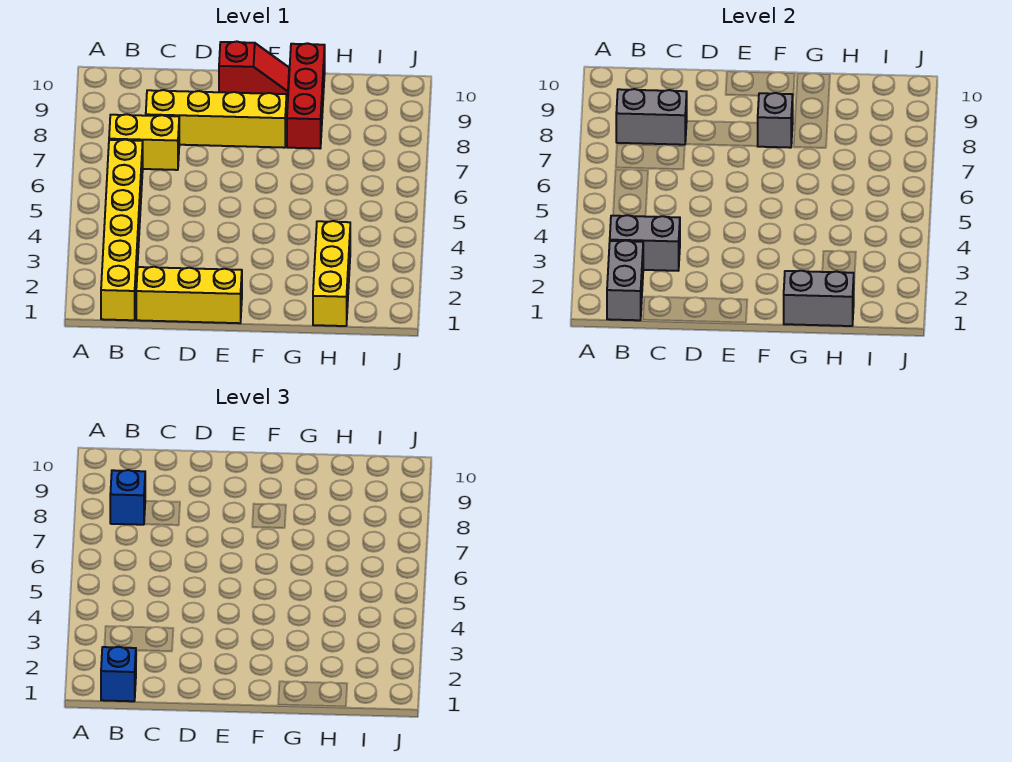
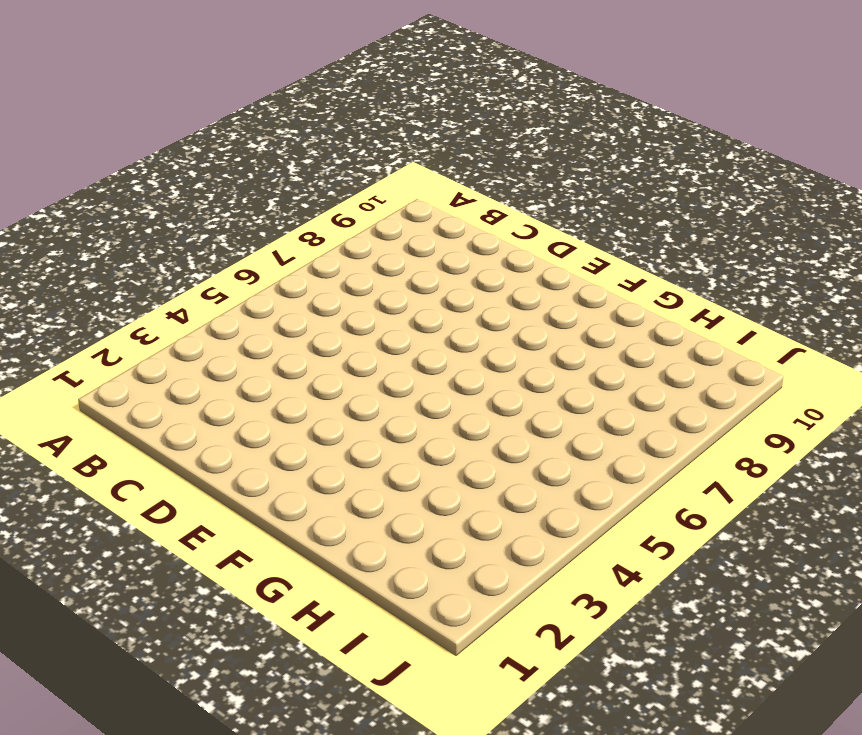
none -> yellow brick B1:B6 level 1
none -> yellow brick B7:C7 level 1
none -> yellow brick C1:E1 level 1

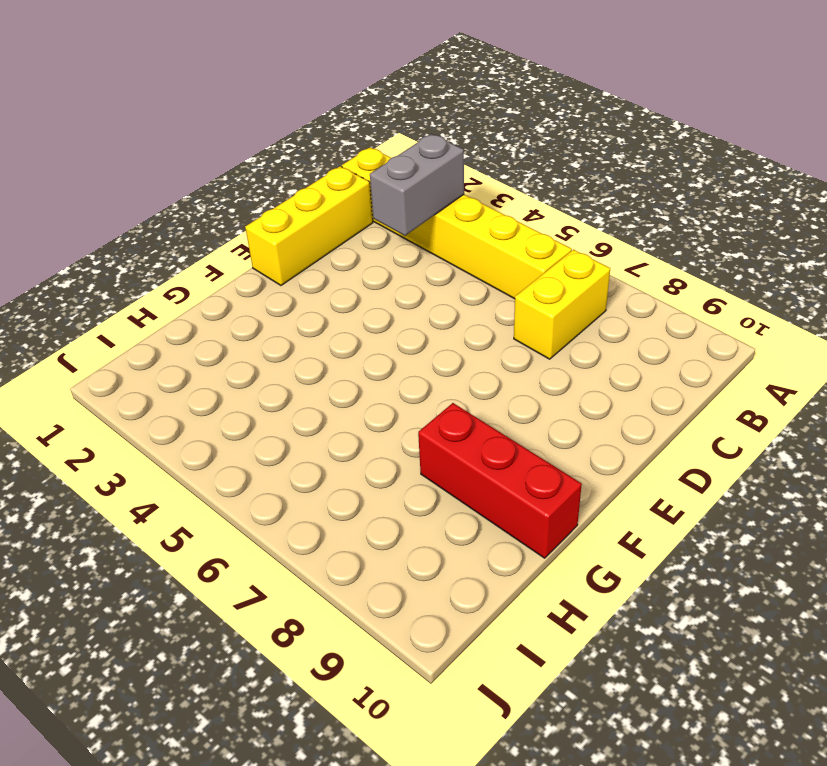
none -> yellow brick C8:F8 level 1
none -> red slope E10:F10 level 1 top E
none -> yellow brick H1:H3 level 1

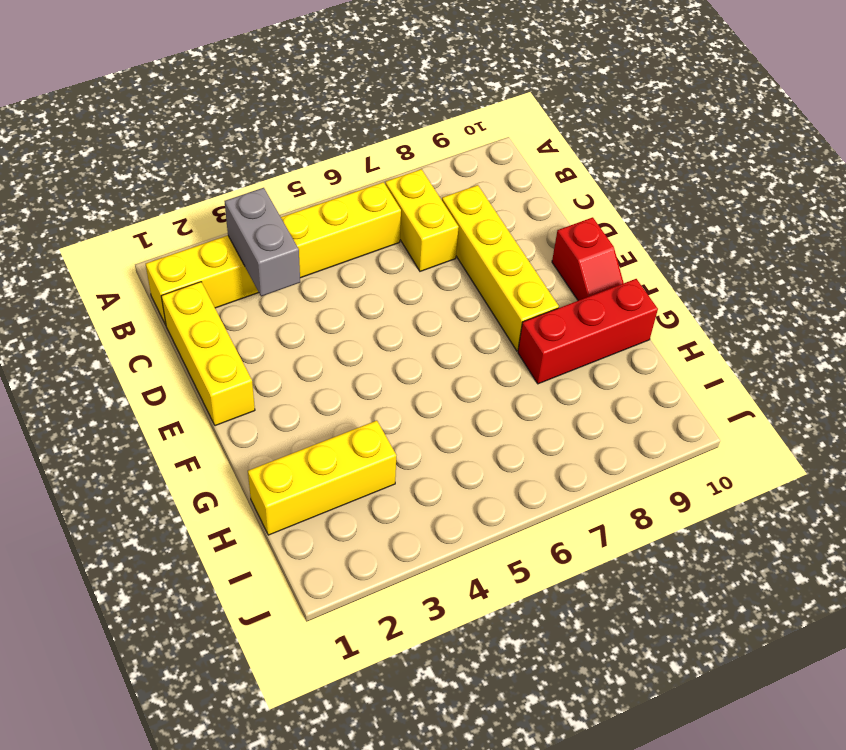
none -> grey brick B1:B2 level 2
none -> grey brick B8:C8 level 2
none -> grey brick F8 level 2

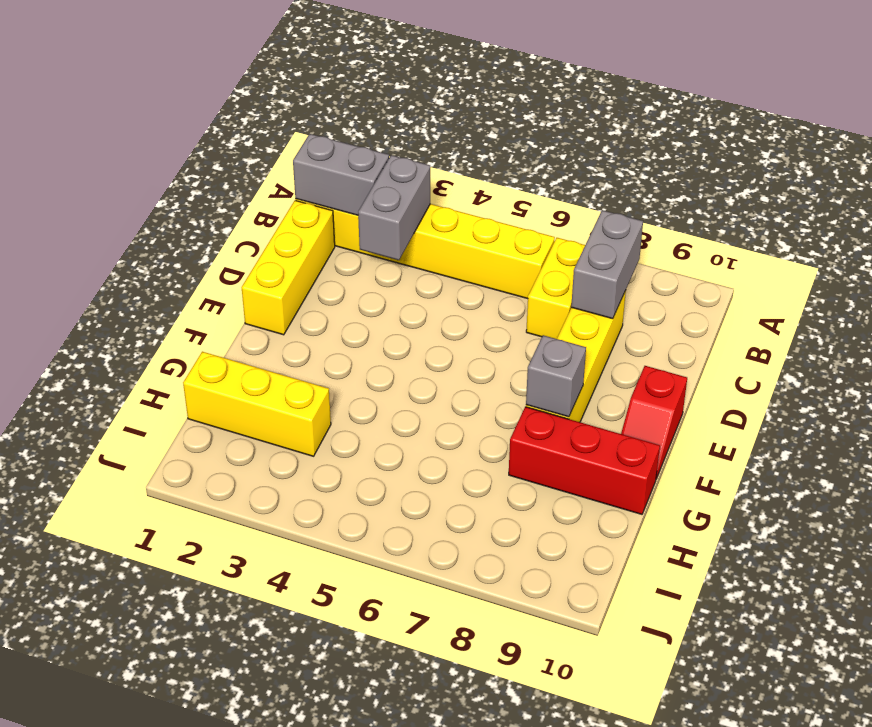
none -> grey brick G1:H1 level 2
none -> blue brick B1 level 3
none -> blue brick B8 level 3

